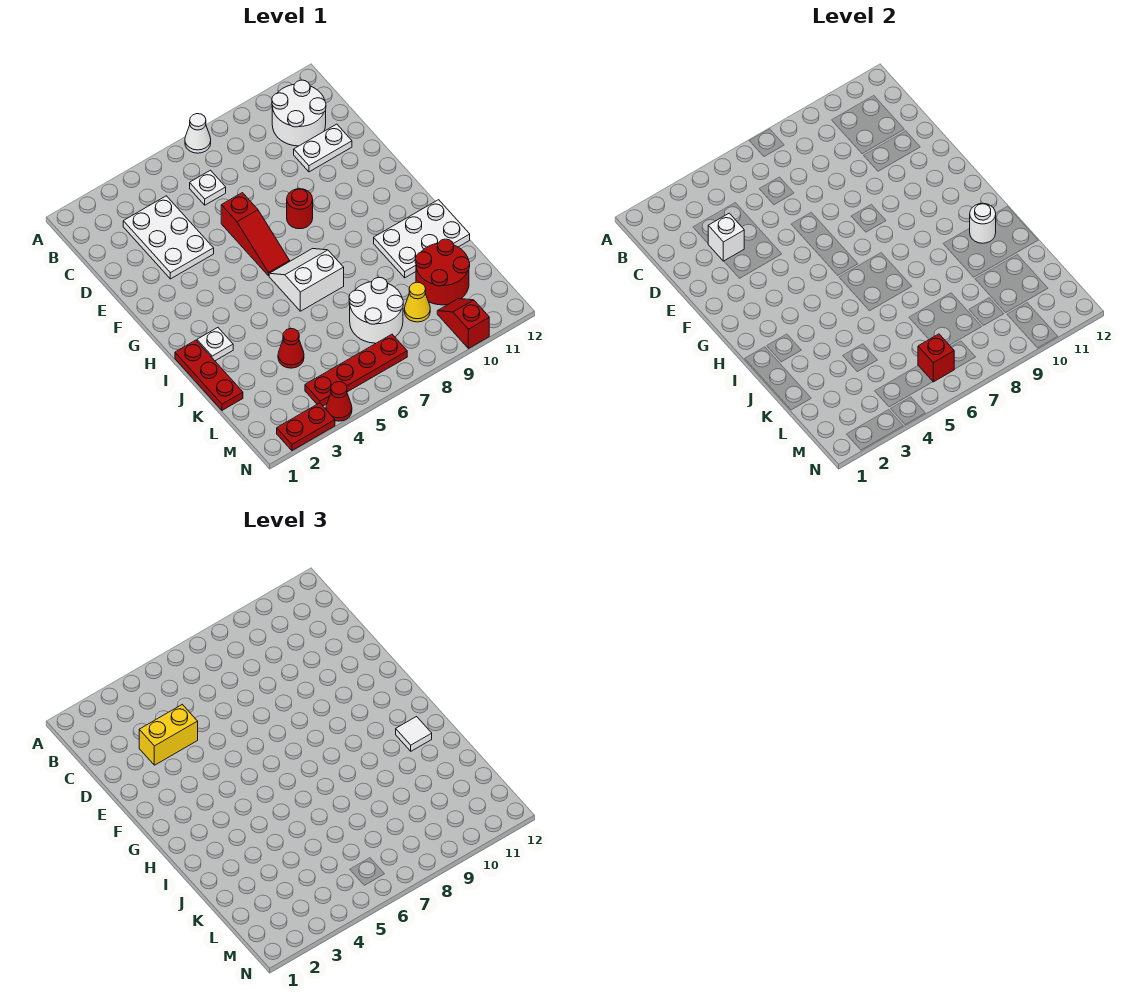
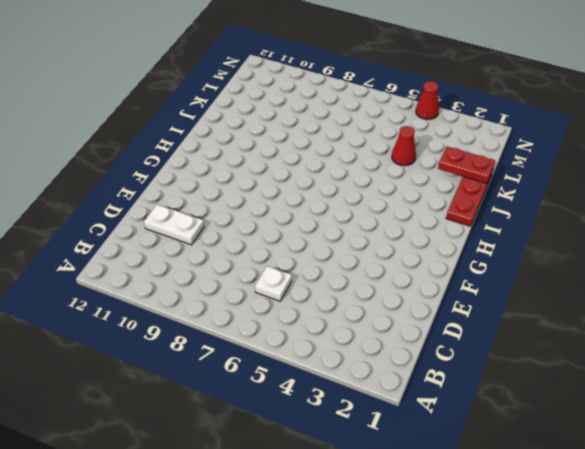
red plate K1:K2 level 2 -> red plate N2:N3 level 1
none -> white cone A7 level 1
none -> white round brick B10:C11 level 1
none -> white plate C3:E4 level 1

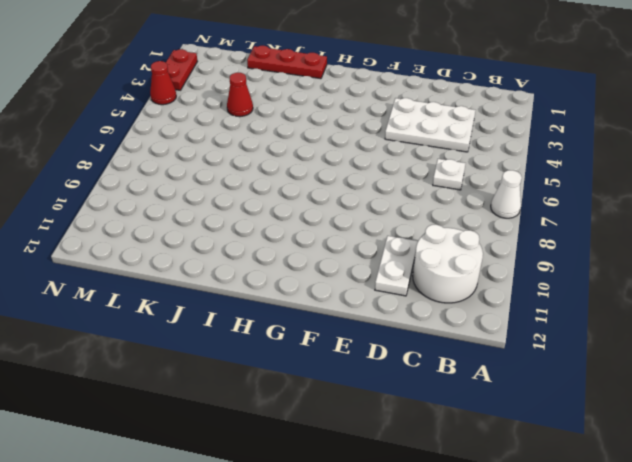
none -> red slope E6:G6 level 1 top E
none -> red round brick F8 level 1
none -> white slope H6:I7 level 1 top I

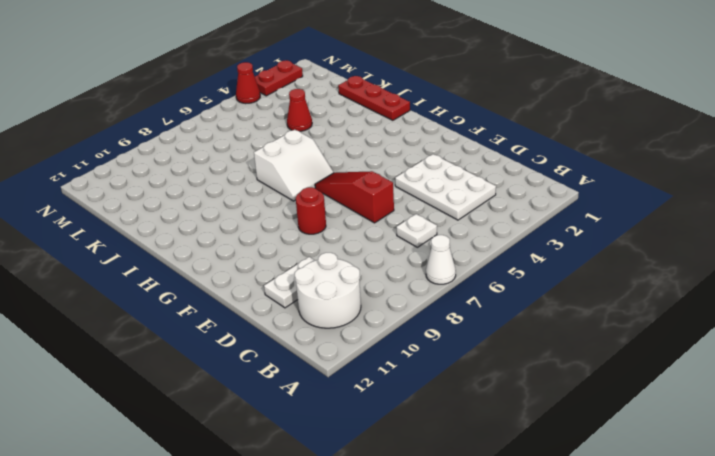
none -> white plate I2 level 1
none -> white plate I10:J12 level 1
none -> white round brick K7:L8 level 1

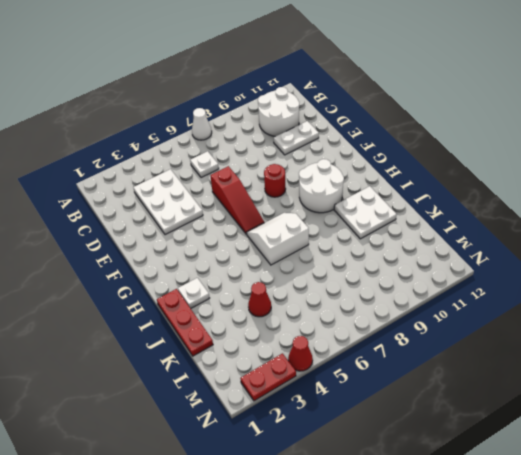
white round brick G9:H10 level 1 -> white round brick K7:L8 level 1
white plate I10:J11 level 1 -> white plate I10:J12 level 1
none -> red round brick K10:L11 level 1
none -> yellow cone L9 level 1
none -> red plate M4:M7 level 1

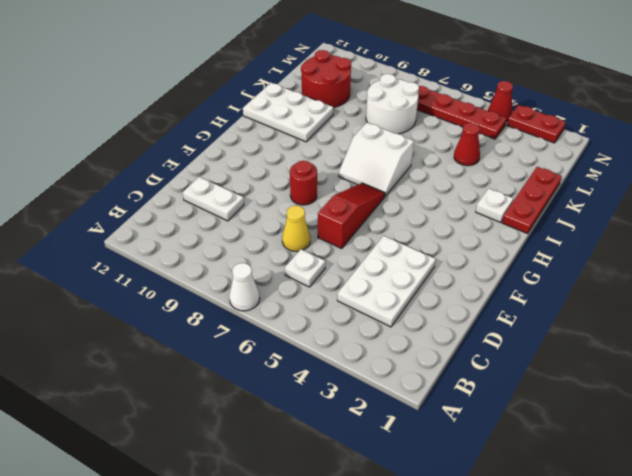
yellow cone D7 level 1 -> yellow cone L9 level 1
none -> white round brick B10:C11 level 1
none -> red slope M10:N10 level 1 top N
none -> white brick D3 level 2

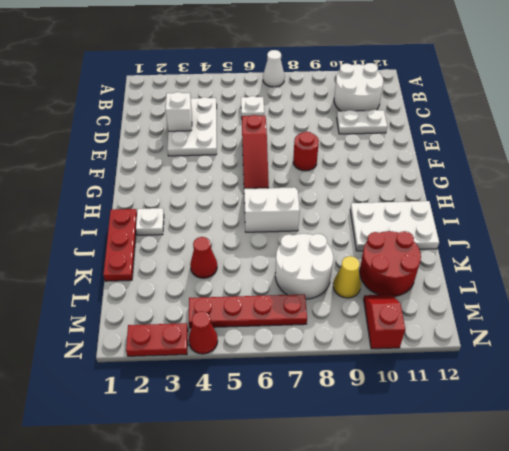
none -> white round brick I11 level 2
none -> red brick M6 level 2
none -> yellow brick D3:D4 level 3

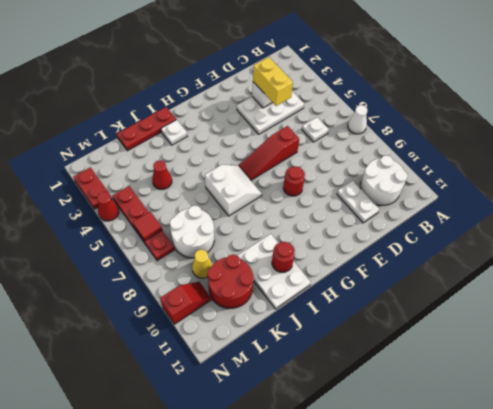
red round brick I11 level 2 -> white round brick I11 level 2
red tile M6 level 2 -> red brick M6 level 2
none -> white tile I11 level 3

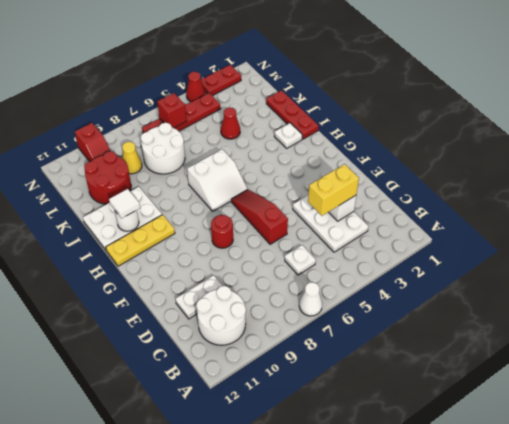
yellow plate H10:H12 level 1 -> none

